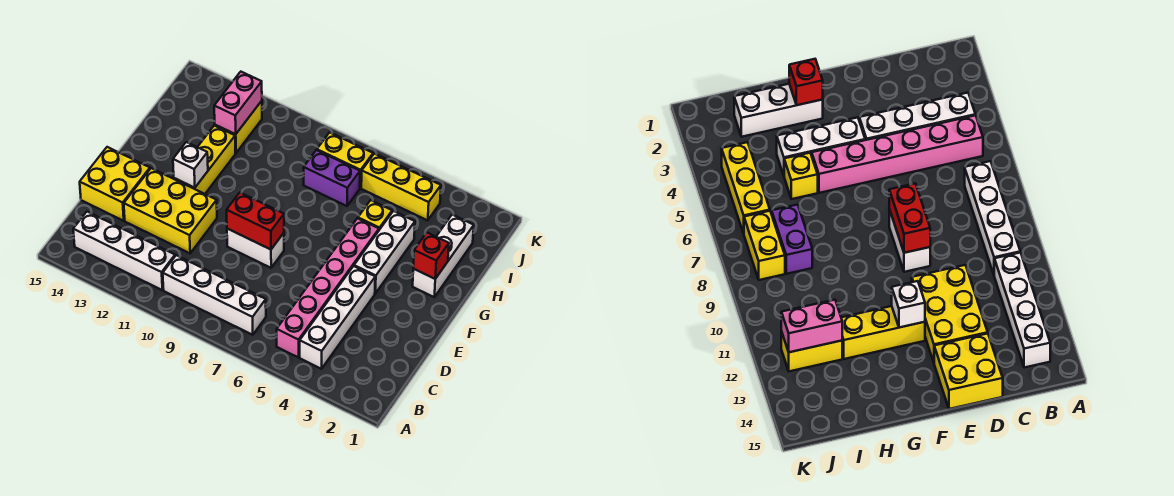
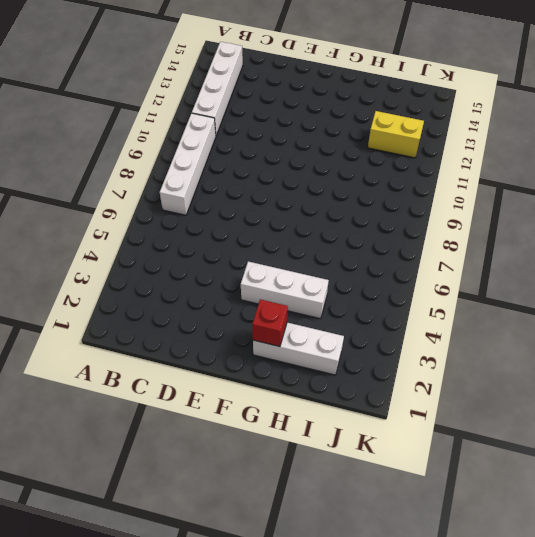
none -> white brick B4:E4 level 1
none -> pink brick B5:G5 level 1
none -> yellow brick D11:E13 level 1

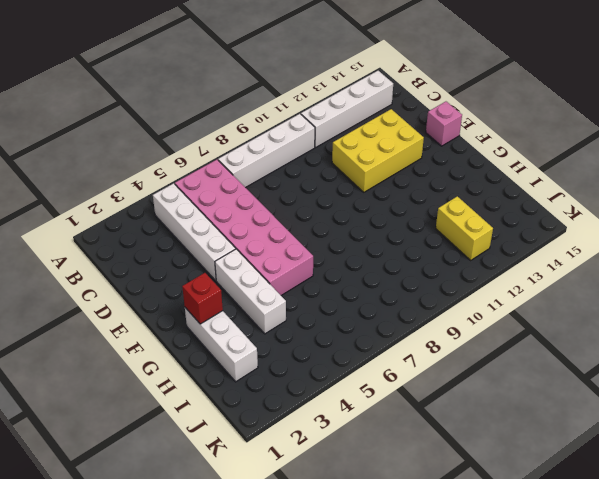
pink brick B5:G6 level 1 -> pink brick B5:G5 level 1
pink brick E15 level 1 -> yellow brick D14:E15 level 1
none -> white brick E8:E9 level 1
none -> yellow brick F12:H12 level 1
none -> yellow brick H5 level 1

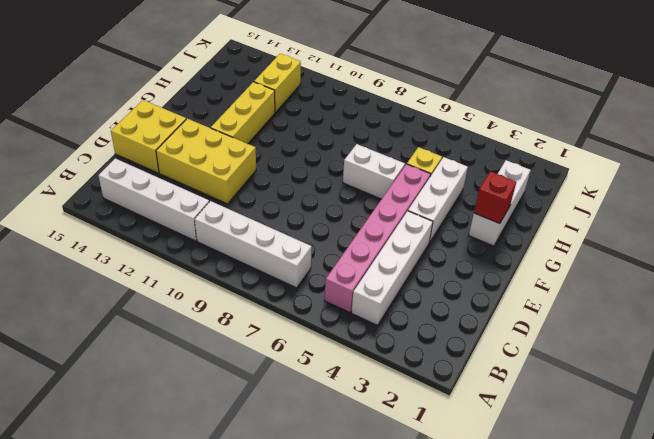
white brick G6:G7 level 1 -> white brick E8:E9 level 1
none -> purple brick I7:I8 level 1
none -> yellow brick J4:J6 level 1
none -> yellow brick J7:J8 level 1

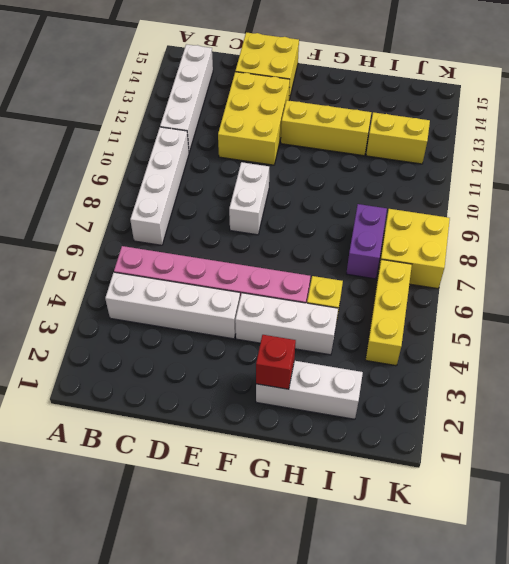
yellow brick J7:K8 level 1 -> yellow brick J7:J8 level 1
none -> red brick E8:E9 level 2
none -> white brick F12 level 2
none -> pink brick I12:J12 level 2

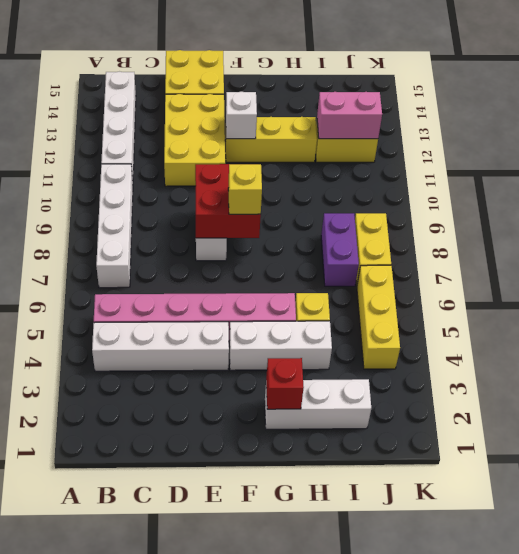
red brick E8:F9 level 2 -> red brick E8:E9 level 2
yellow brick F8 level 3 -> none

